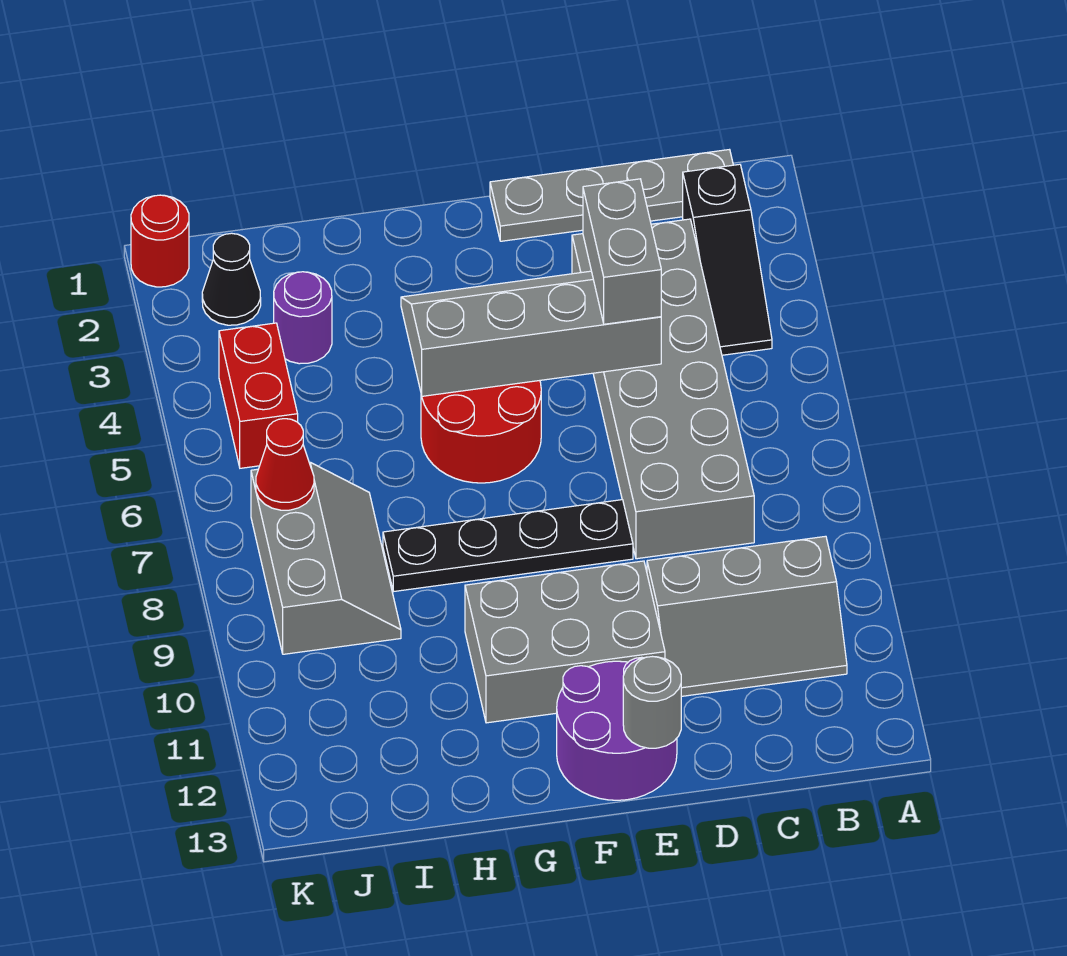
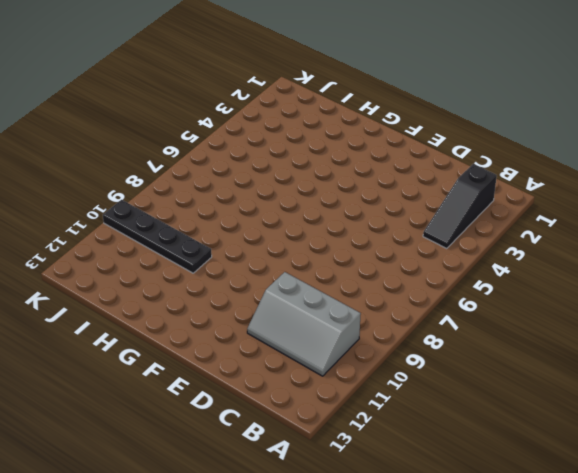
black plate H10:K10 level 1 -> black plate E8:H8 level 1
none -> grey plate B1:E1 level 1
none -> grey brick C3:D8 level 1
none -> grey brick E10:G11 level 1

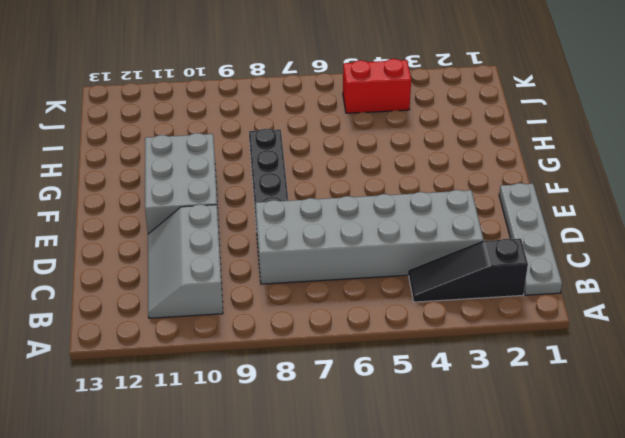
none -> purple round brick E12:F13 level 1
none -> red round brick F5:G6 level 1
none -> purple round brick I3 level 1

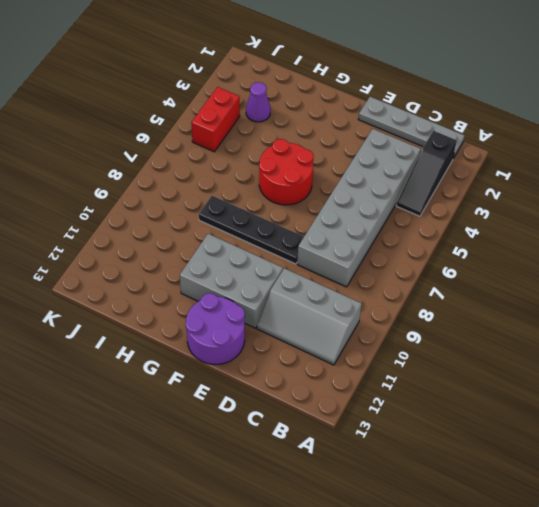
purple cone I3 level 1 -> purple round brick I3 level 1
none -> grey slope I7:J9 level 1 top J
none -> black cone J2 level 1
none -> red round brick K1 level 1

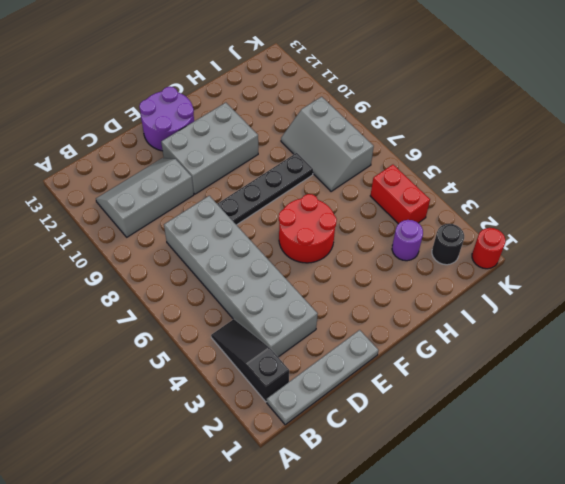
black round brick J2 level 1 -> black cone J2 level 1
none -> grey slope D4:G5 level 2 top 5
none -> grey round brick E13 level 2
none -> red cone J7 level 2

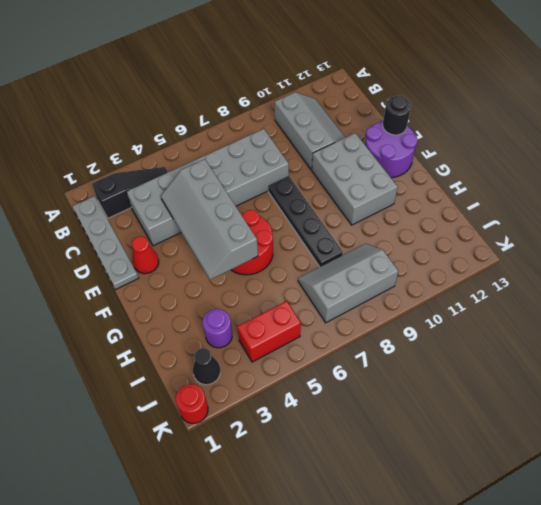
red cone E2 level 1 -> red cone J7 level 2
black round brick E13 level 2 -> grey round brick E13 level 2
none -> grey brick D4:D5 level 3

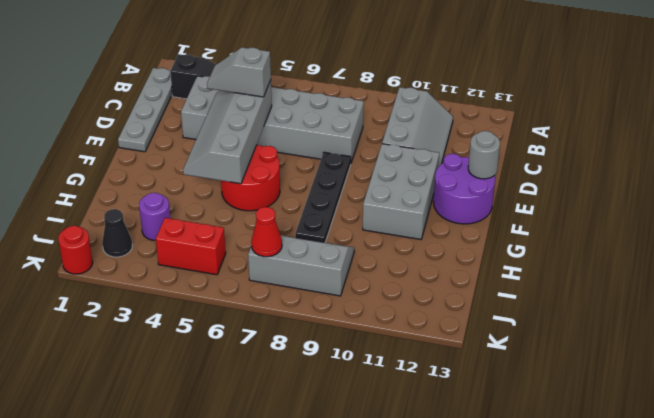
grey slope D4:D5 level 3 top 5 -> grey brick D4:D5 level 3

